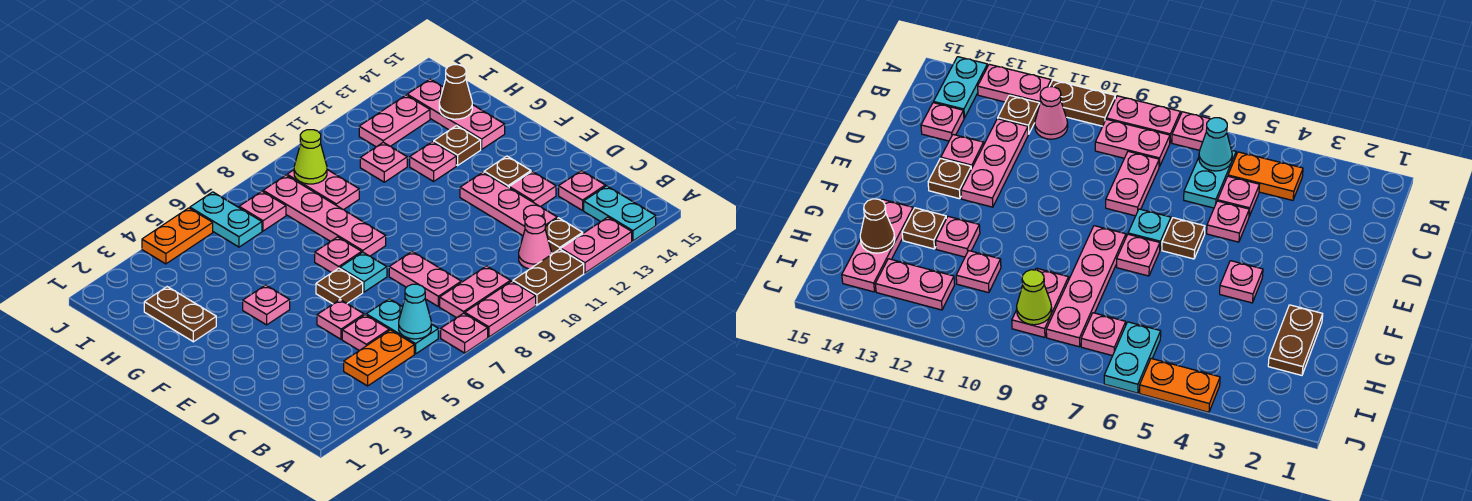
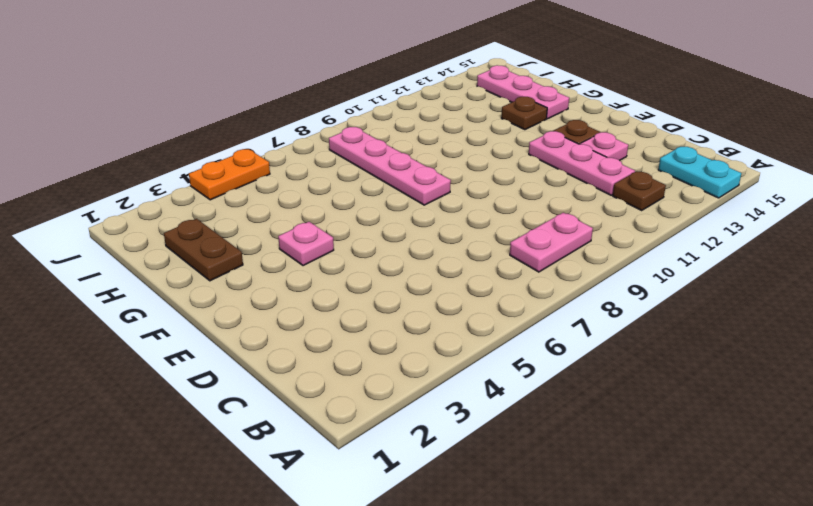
none -> pink plate A7 level 1
none -> pink plate A8:A9 level 1
none -> brown plate A10:A11 level 1
none -> pink plate A12:A13 level 1

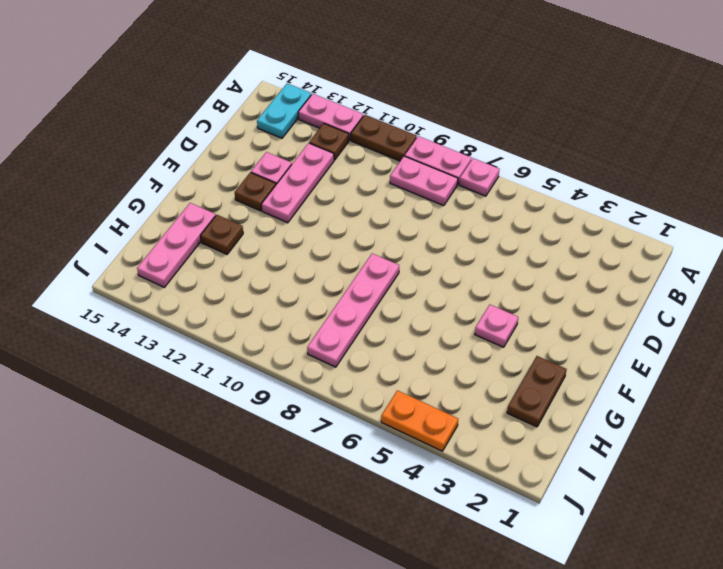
none -> orange plate B4:B5 level 1
none -> cyan plate B6:C6 level 1
none -> pink cone B11 level 1
none -> pink plate C5 level 1

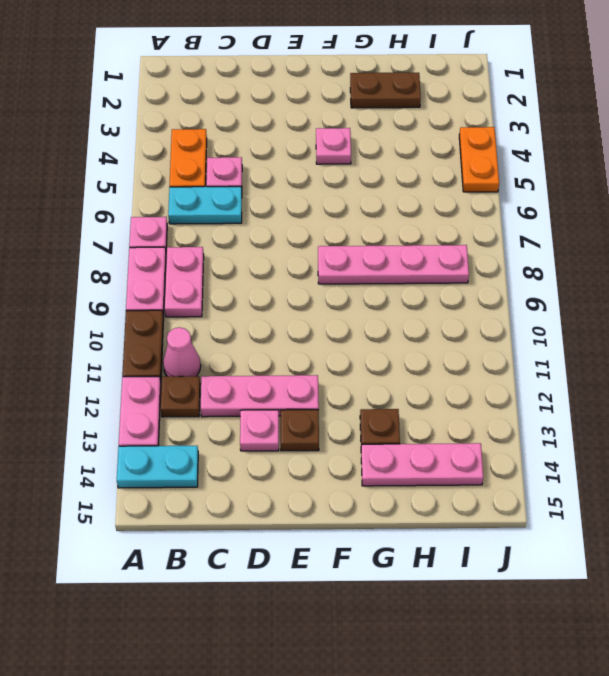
none -> pink plate C8:D8 level 1
none -> pink plate C14 level 1
none -> pink plate D5 level 1
none -> brown plate E6 level 1

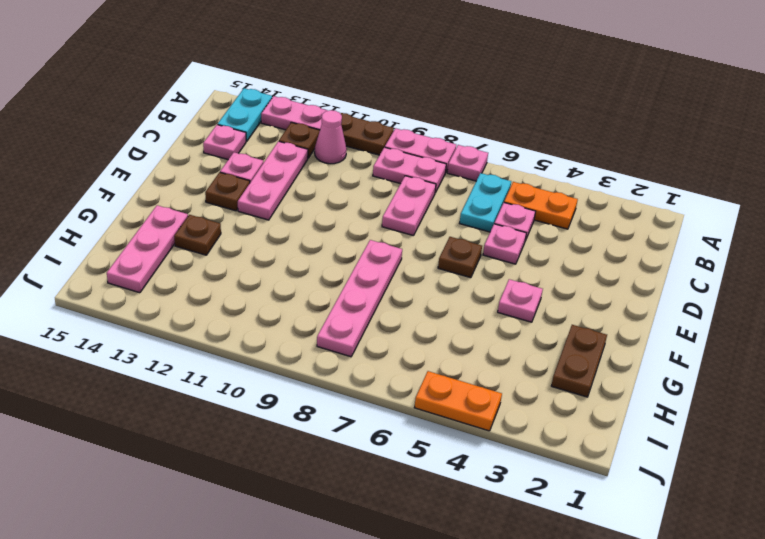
none -> cyan plate E7 level 1
none -> pink plate F7 level 1
none -> pink plate G12 level 1
none -> pink plate H9:I9 level 1

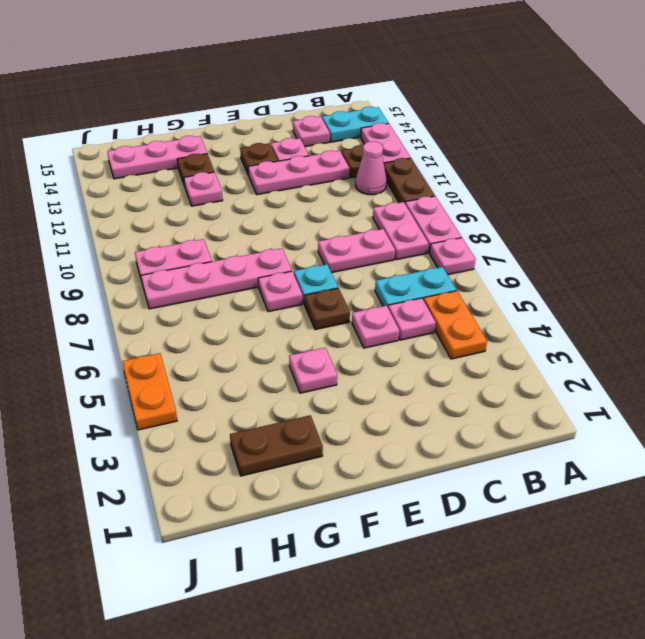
none -> pink plate H11 level 1
none -> cyan plate I6:J6 level 1
none -> pink plate I7 level 1
none -> pink plate I12:I13 level 1

